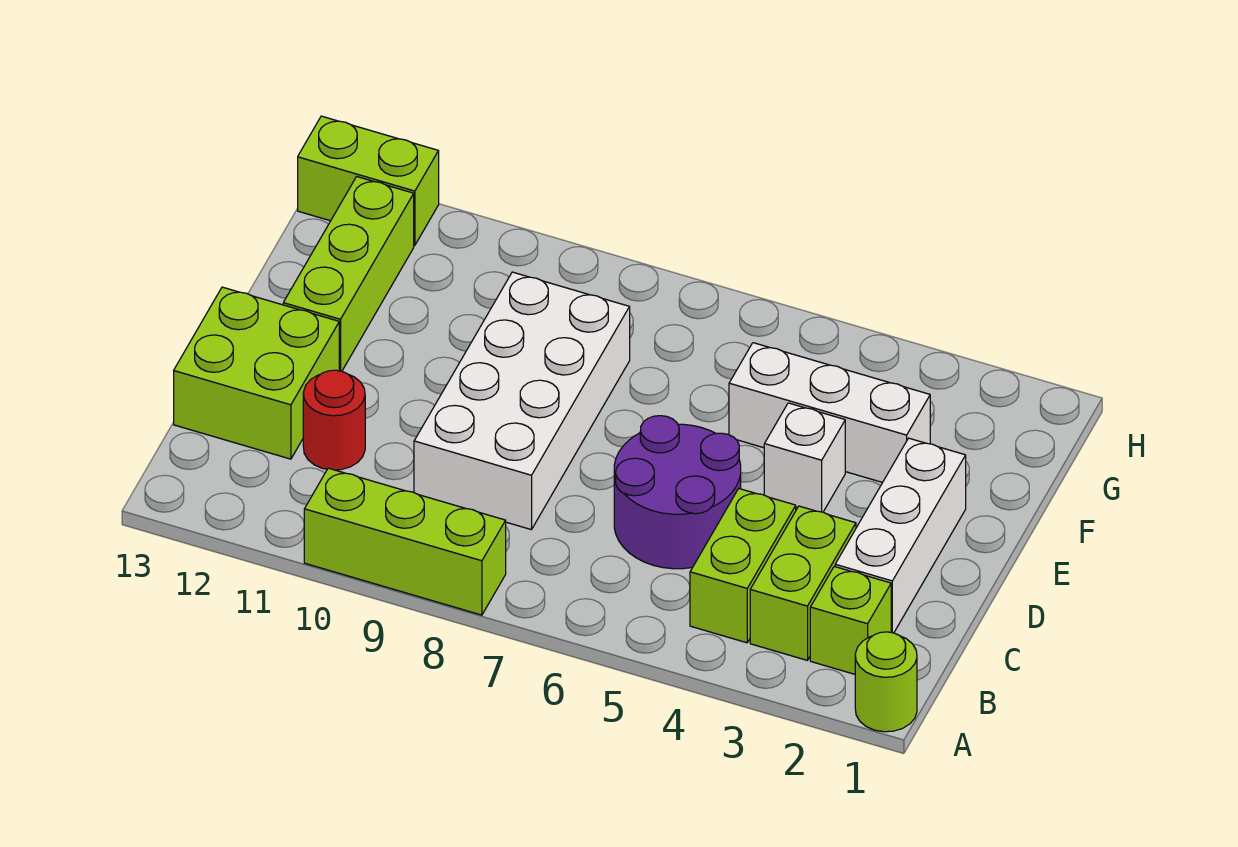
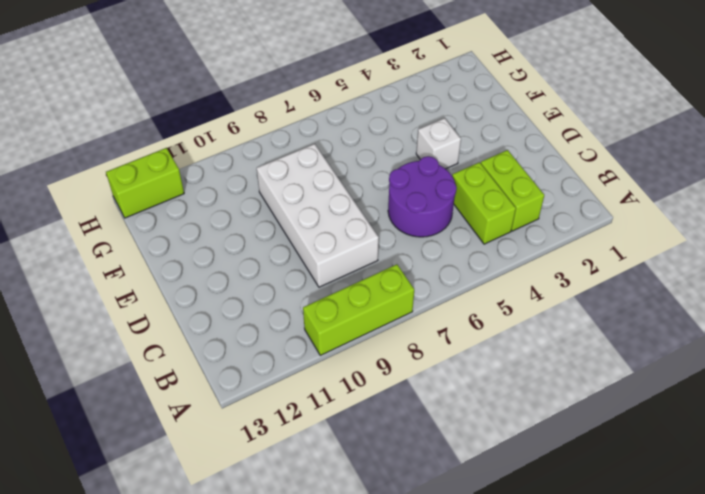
none -> lime round brick A1 level 1
none -> lime brick B2 level 1
none -> white brick C2:E2 level 1

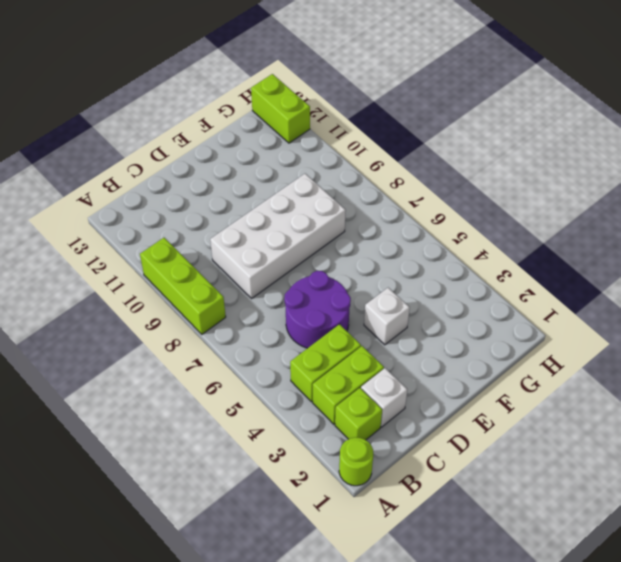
white brick C2 level 1 -> white brick C2:E2 level 1
none -> red round brick C11 level 1
none -> lime brick C12:D13 level 1
none -> lime brick E12:G12 level 1

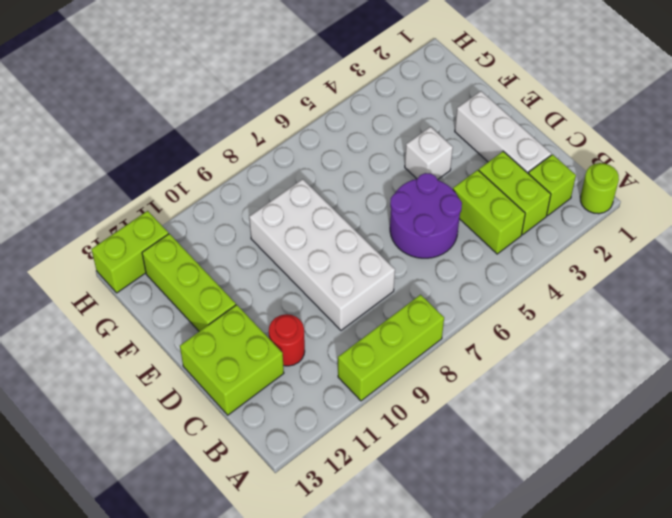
none -> white brick F3:F5 level 1

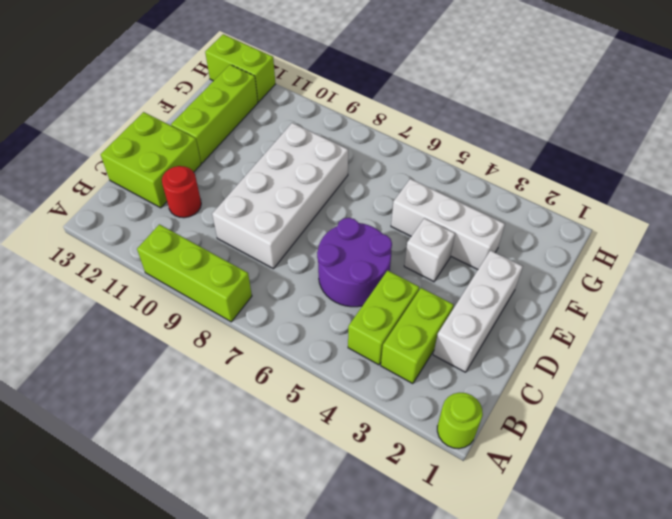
none -> lime brick B2 level 1

